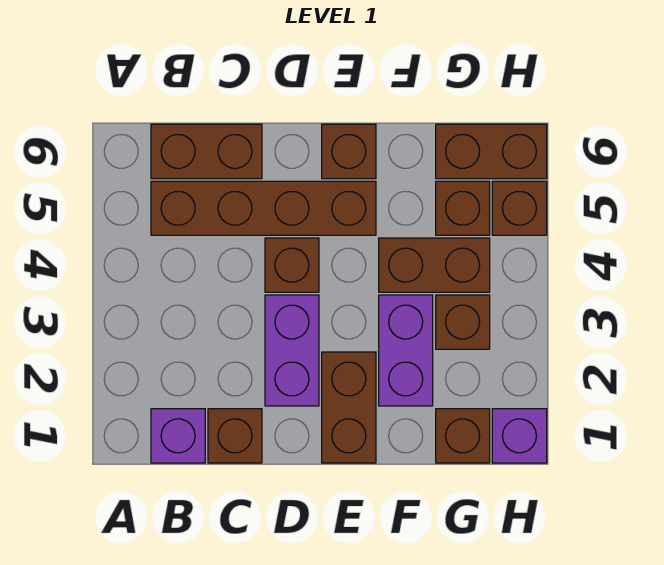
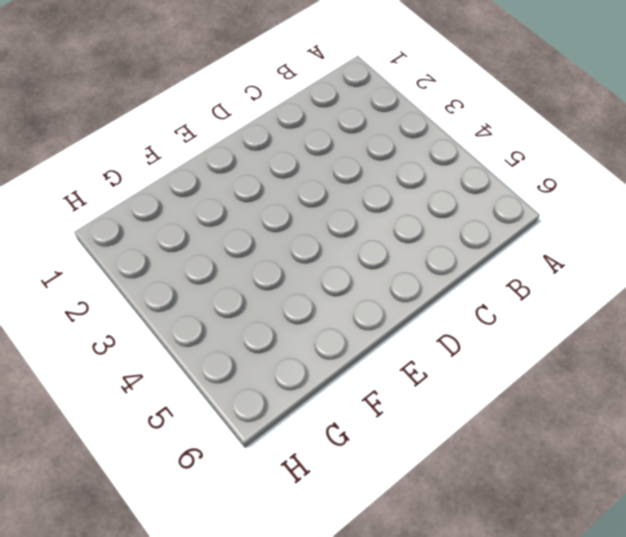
none -> purple brick B1 level 1
none -> brown brick B5:E5 level 1
none -> brown brick B6:C6 level 1

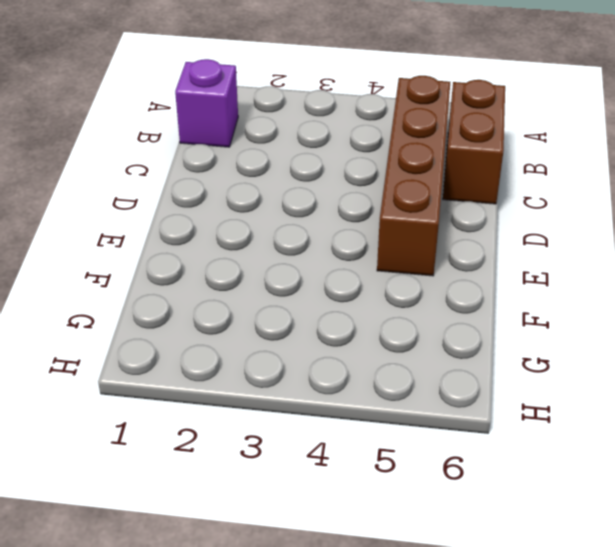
none -> brown brick C1 level 1
none -> purple brick D2:D3 level 1
none -> brown brick D4 level 1

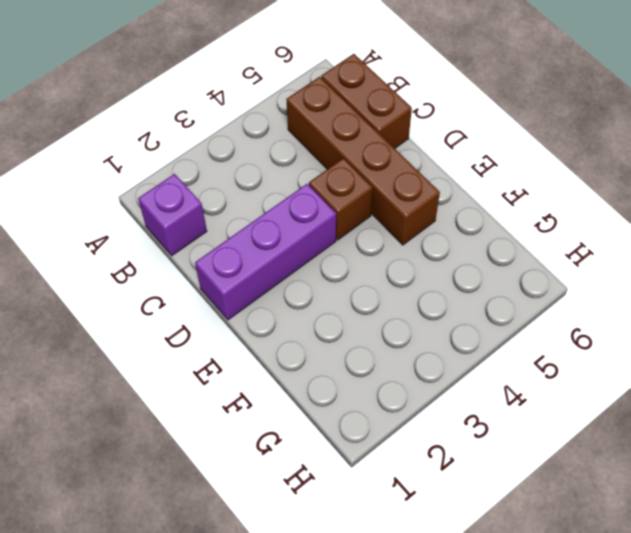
purple brick D1:D3 level 1 -> purple brick D2:D3 level 1
none -> brown brick C1 level 1
none -> brown brick E1:E2 level 1
none -> brown brick E6 level 1

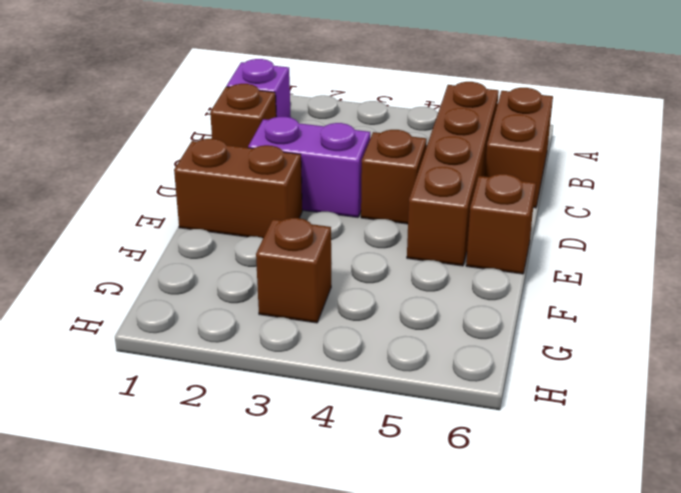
none -> purple brick F2:F3 level 1
none -> brown brick F4:G4 level 1
none -> brown brick G1 level 1

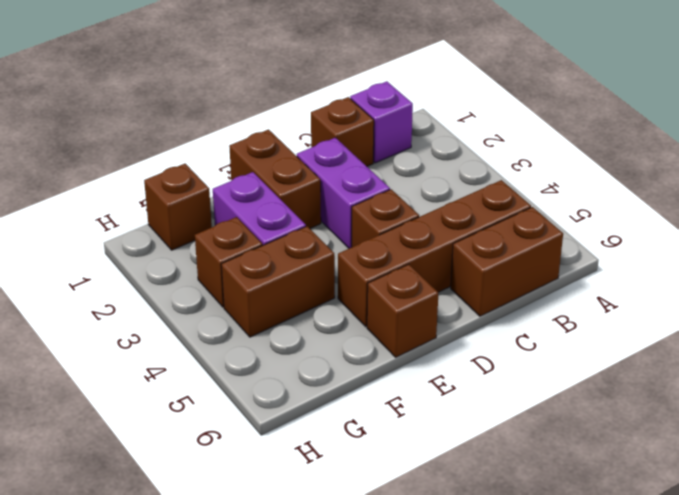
none -> brown brick G5 level 1
none -> brown brick G6:H6 level 1
none -> purple brick H1 level 1

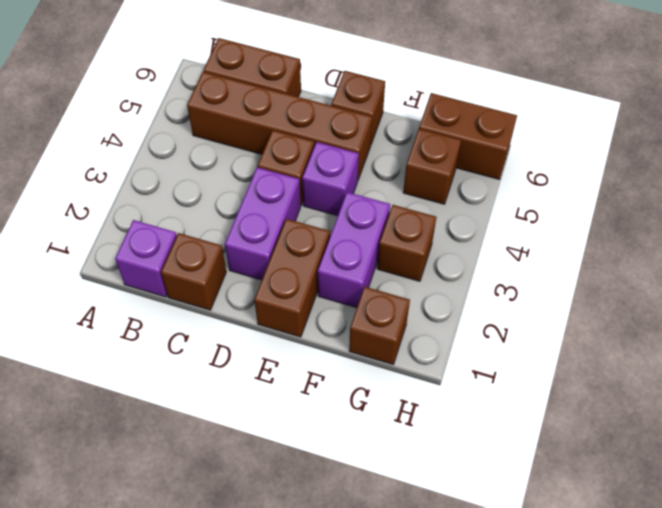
purple brick E4 level 1 -> purple brick H1 level 1
none -> brown brick F4:G4 level 1
none -> brown brick H5 level 1

